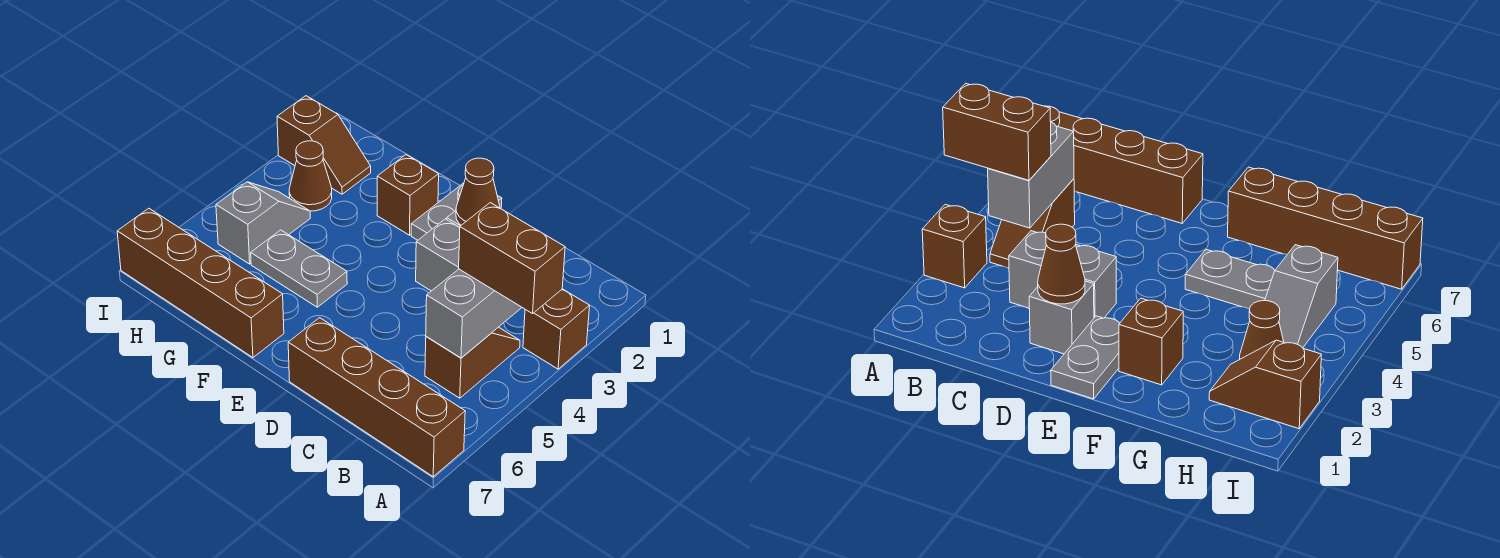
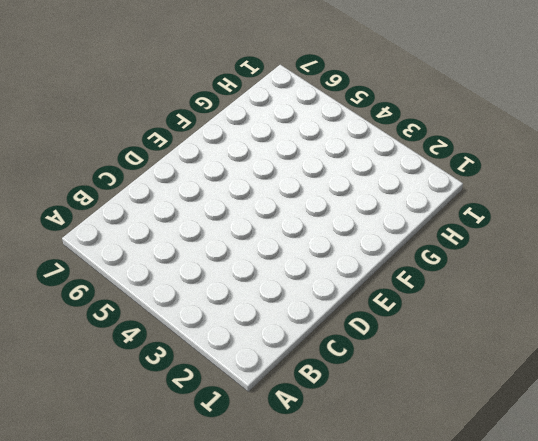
none -> brown brick A3 level 1
none -> brown brick A7:D7 level 1
none -> brown slope B4:B5 level 1 top 5

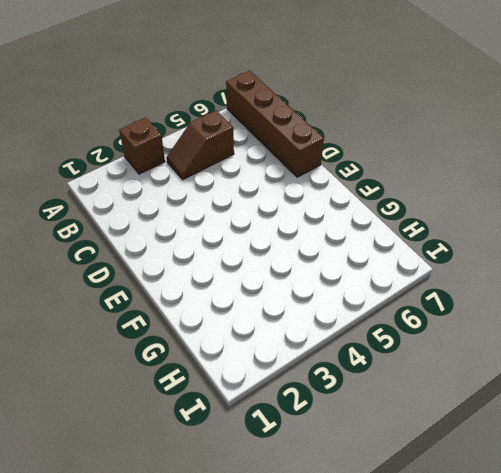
none -> grey brick C3:D3 level 1
none -> grey brick D2 level 1
none -> grey plate E1:E2 level 1

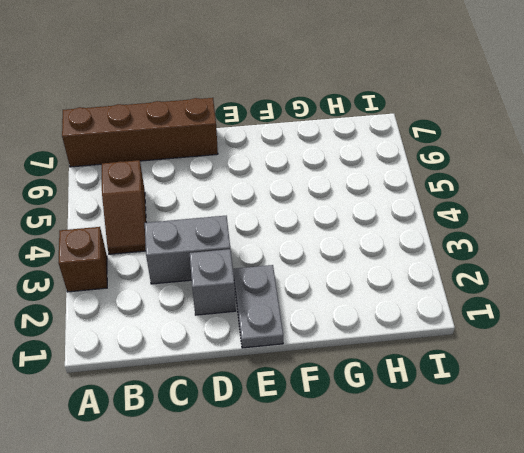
none -> brown brick F2 level 1
none -> grey plate F5:G5 level 1
none -> brown brick F7:I7 level 1

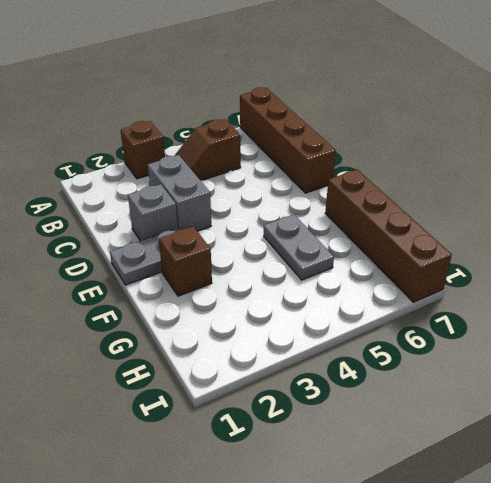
none -> brown slope H2:I2 level 1 top I
none -> brown cone H3 level 1
none -> grey slope H4:H5 level 1 top 5

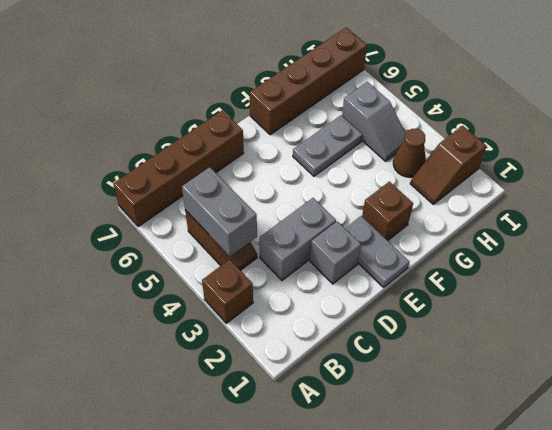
none -> brown cone D2 level 2
none -> brown brick A4:B4 level 3

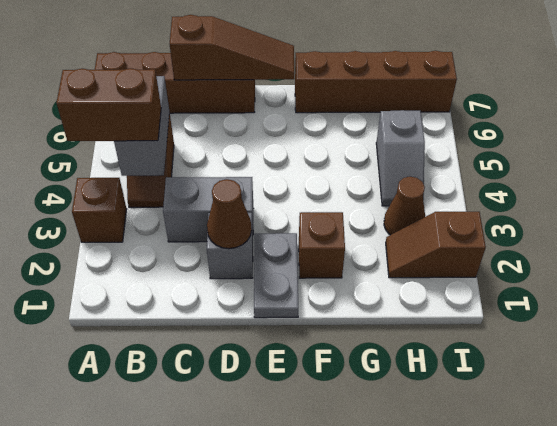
brown slope C7:E7 level 2 top C -> none
none -> grey plate F5:G5 level 1

